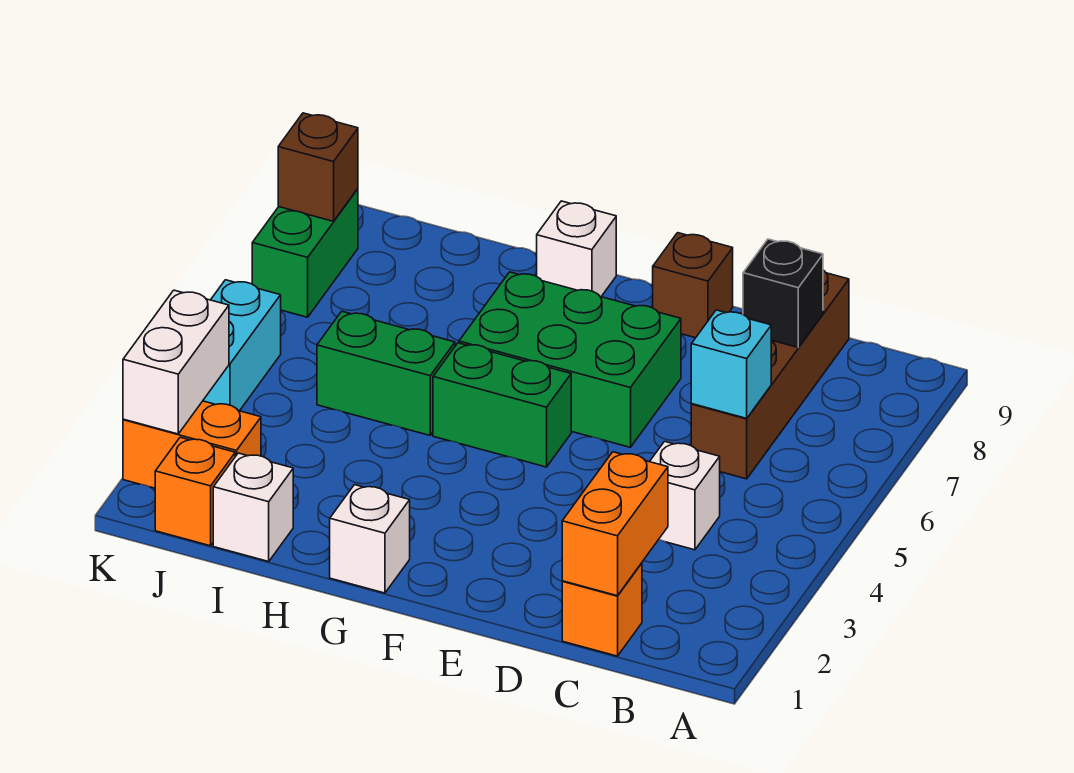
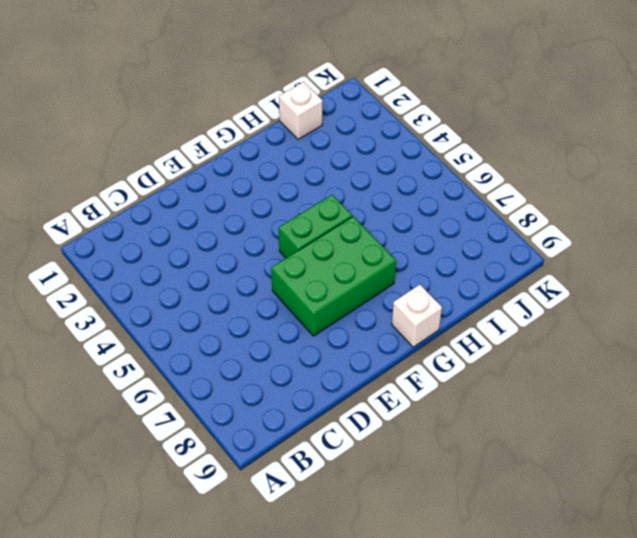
none -> orange brick C1 level 1
none -> white brick C4 level 1
none -> brown brick C6:C9 level 1

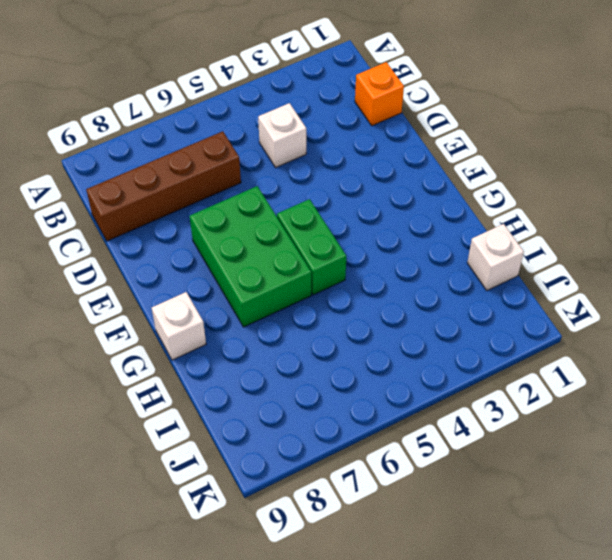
none -> brown brick E9 level 1
none -> white brick G1 level 1
none -> green brick H5:I5 level 1

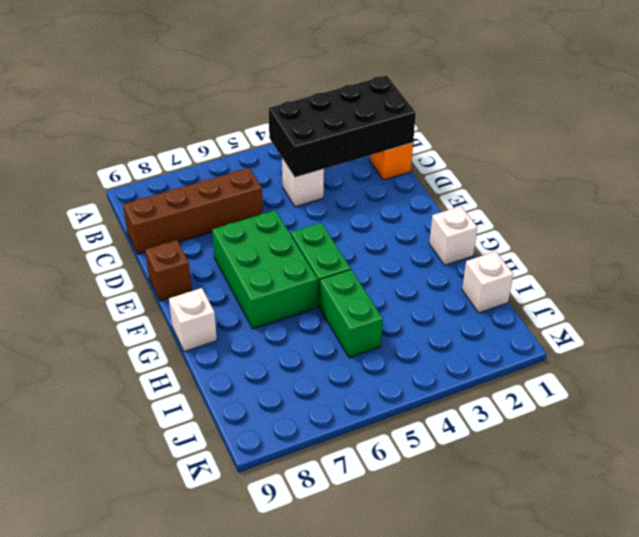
black brick B1:C4 level 2 -> orange brick C1:C2 level 2
none -> orange brick J1 level 1
none -> orange brick J2:K2 level 1
none -> cyan brick K4:K5 level 1

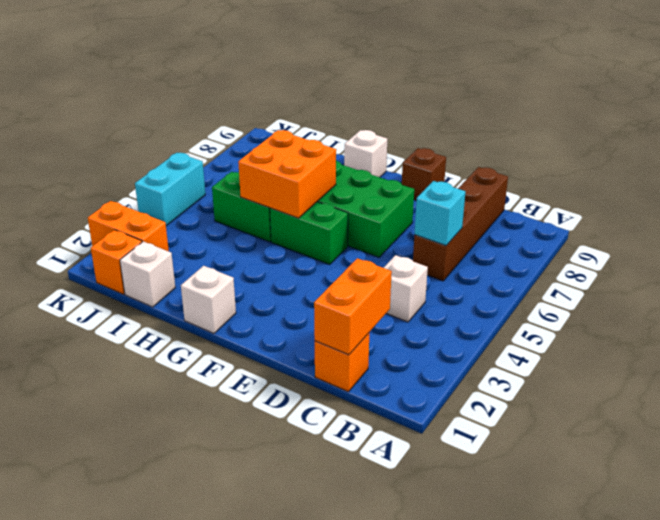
orange brick G5:H6 level 2 -> none
none -> green brick K7:K8 level 1
none -> black brick C8 level 2
none -> white brick K2:K3 level 2

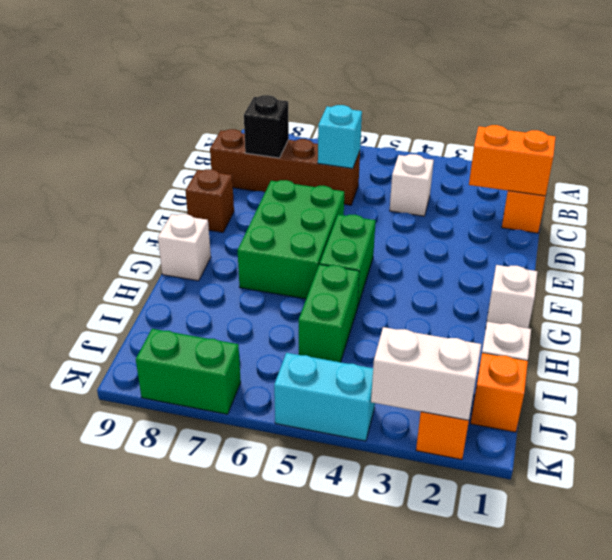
none -> brown brick K8 level 2

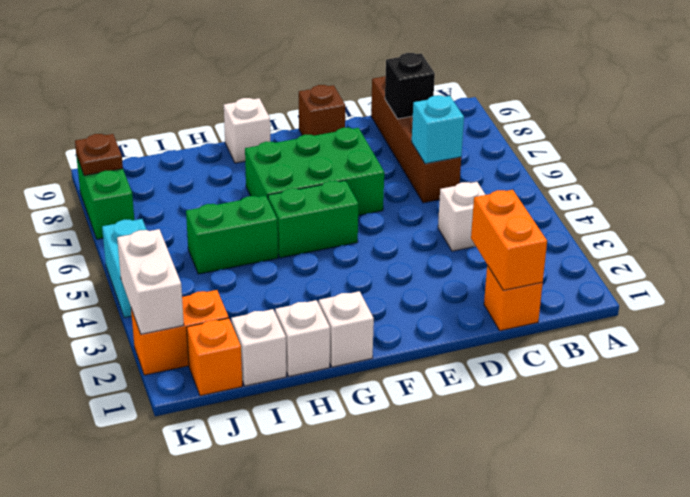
white brick H1 level 1 -> none
brown plate K8 level 2 -> brown brick K8 level 2

